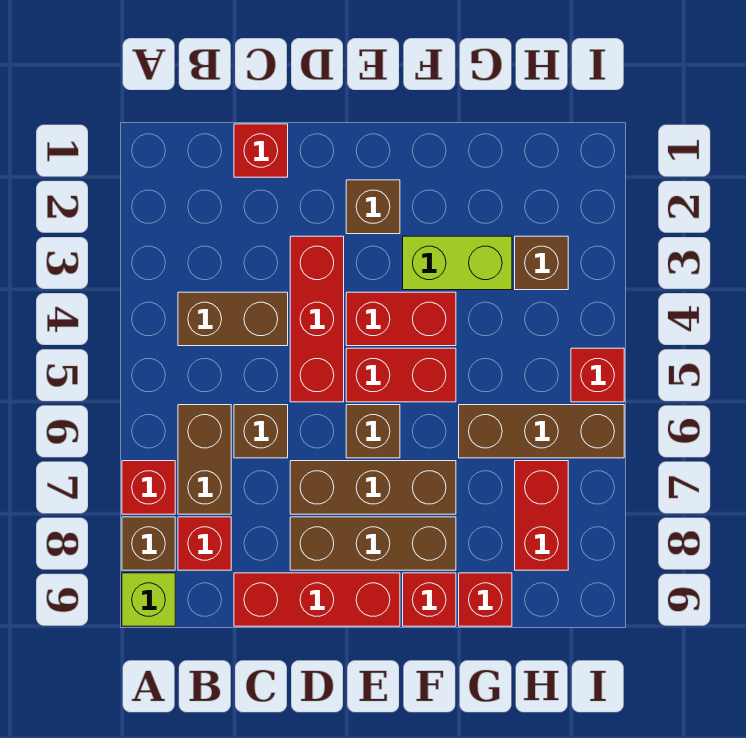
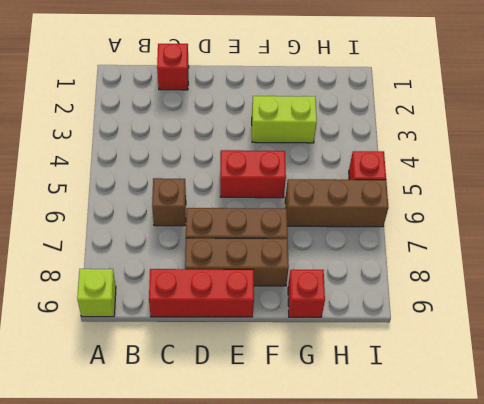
none -> red brick A7 level 1
none -> brown brick A8 level 1
none -> brown brick B4:C4 level 1

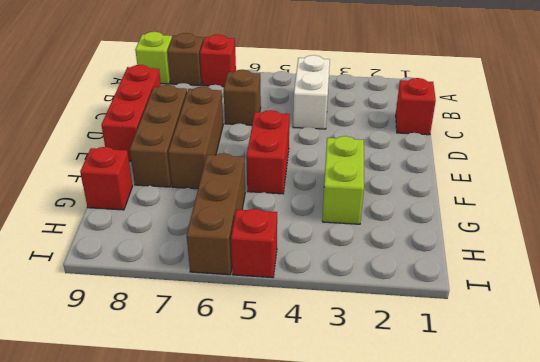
white brick B4:C4 level 1 -> brown brick B4:C4 level 1
none -> brown brick B6:B7 level 1
none -> red brick B8 level 1
none -> red brick D3:D5 level 1

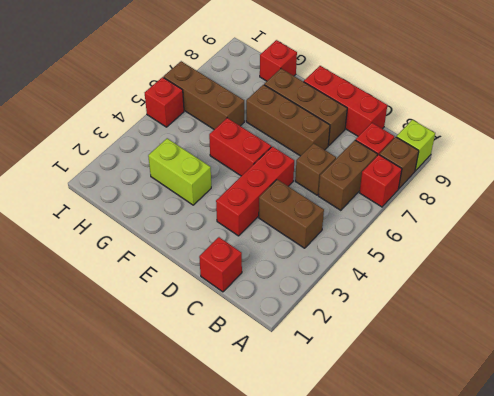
none -> brown brick E2 level 1
none -> red brick E4:F4 level 1
none -> brown brick E6 level 1

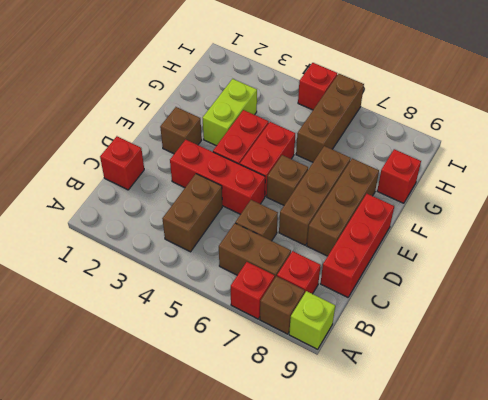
none -> red brick F9 level 1
none -> brown brick H3 level 1
none -> red brick H7:H8 level 1

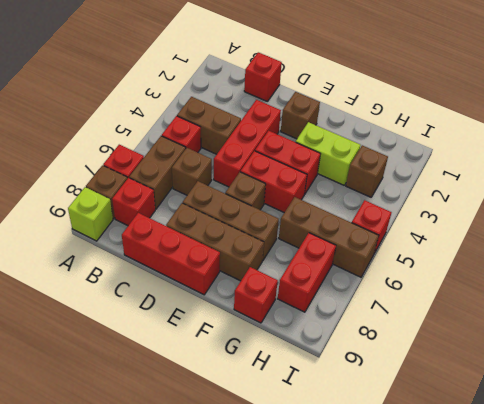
red brick B5 level 1 -> red brick F9 level 1

